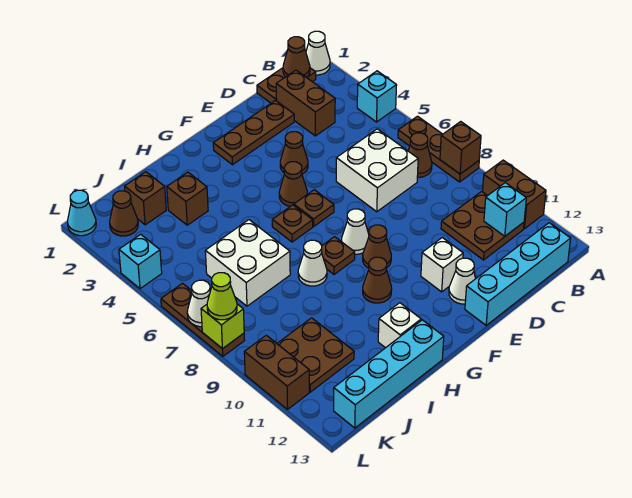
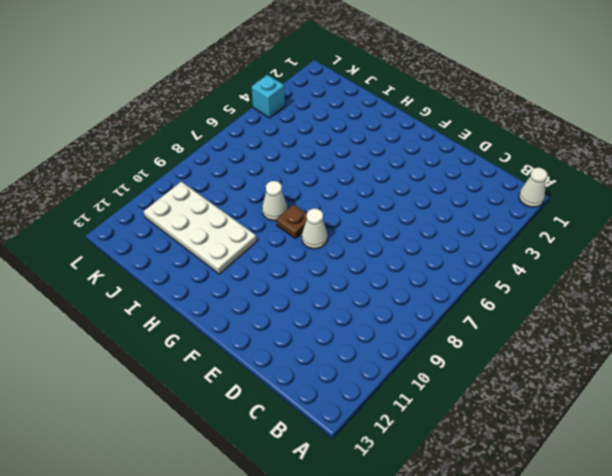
white plate H10:K11 level 1 -> brown plate J10:K11 level 1
none -> cyan brick A4 level 1
none -> brown plate A6:A8 level 1
none -> brown brick A10:A11 level 1
none -> brown plate B1:C1 level 1

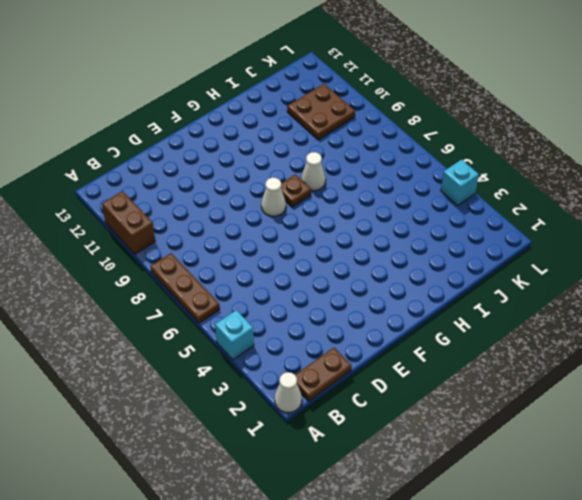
none -> brown cone B7 level 1
none -> brown plate B10:C11 level 1
none -> cyan brick B13:E13 level 1
none -> brown brick C2:C3 level 1

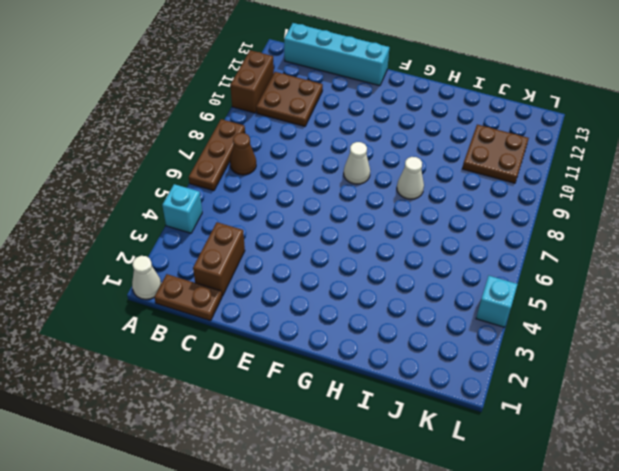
none -> white brick C6:D7 level 1
none -> brown plate D2:F2 level 1
none -> brown cone E4 level 1
none -> white brick E11 level 1

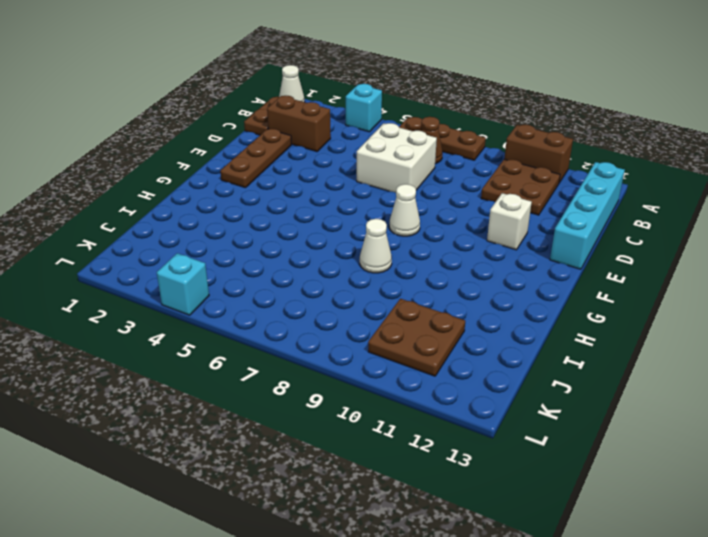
none -> brown cone E4 level 1
none -> white cone E12 level 1
none -> brown cone F5 level 1
none -> brown plate F6 level 1

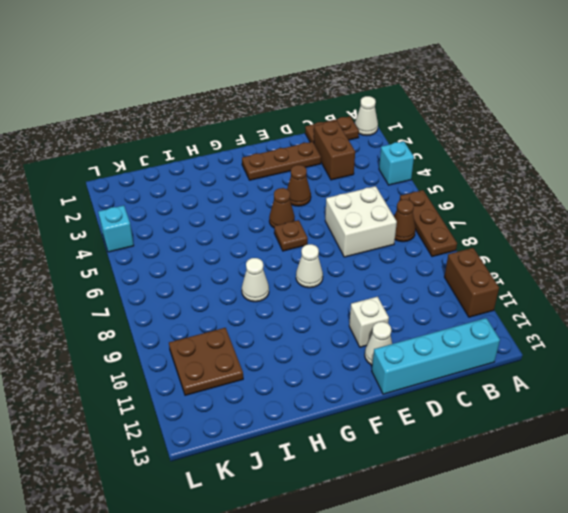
none -> brown plate B10:C11 level 1
none -> brown cone F9 level 1
none -> brown plate G6 level 1
none -> brown plate G8 level 1

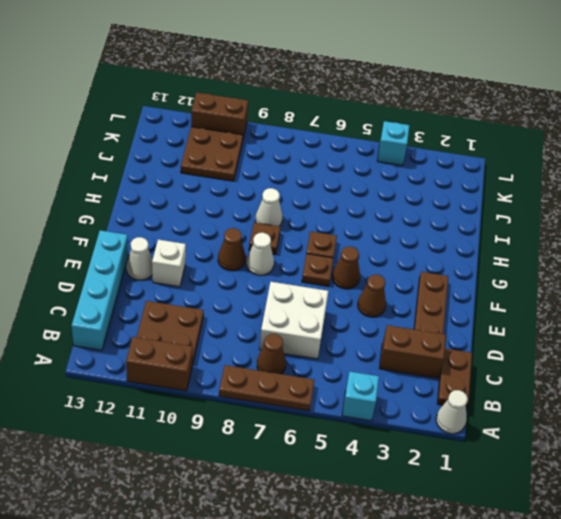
none -> brown cone G10 level 1
none -> white brick H12 level 1
none -> cyan brick H13:K13 level 1
none -> brown brick I3 level 1

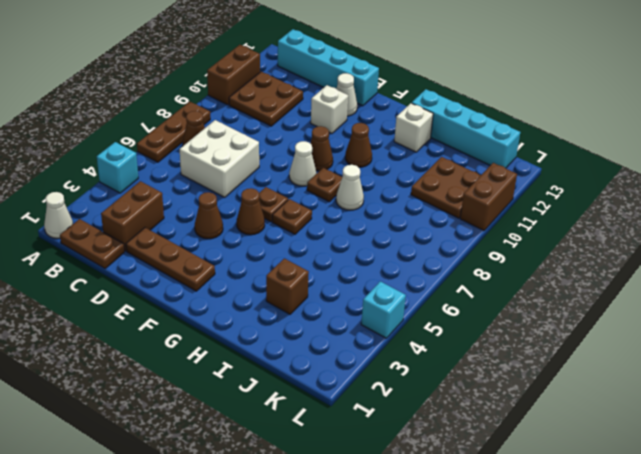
none -> white brick I6:J7 level 1
none -> brown brick J2 level 1
none -> brown cone K2 level 1
none -> cyan cone L1 level 1

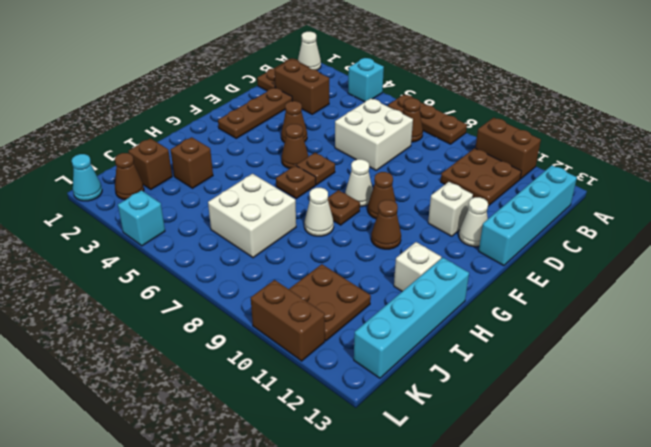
none -> brown plate L6:L8 level 1
none -> brown brick A8 level 2
none -> brown cone B1 level 2
none -> cyan brick B11 level 2

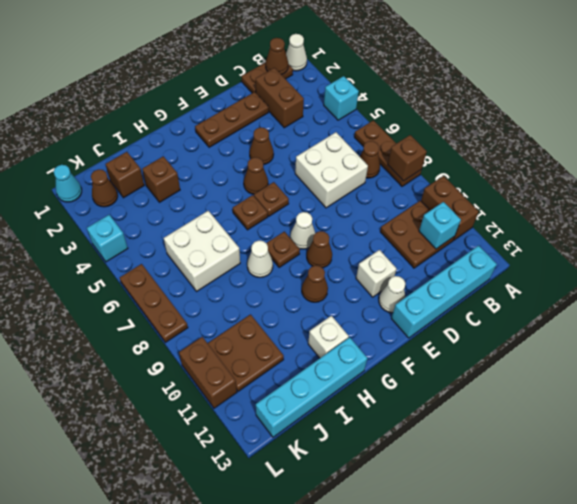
none -> white cone L7 level 2
none -> lime brick L8 level 2
none -> lime cone L8 level 3

